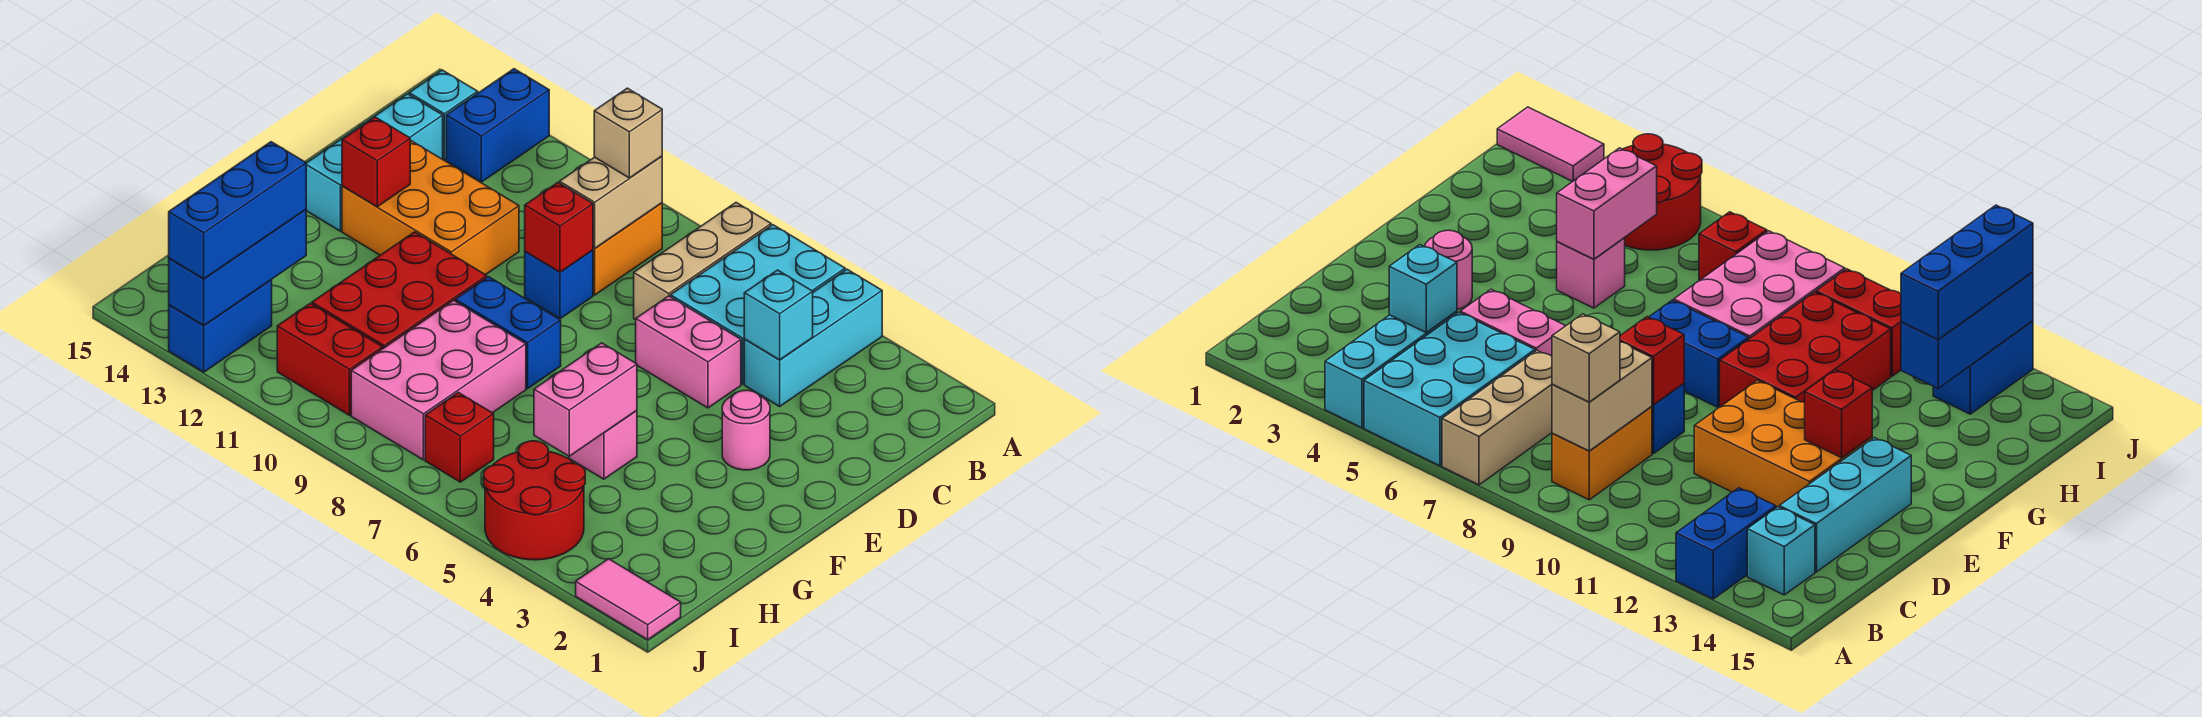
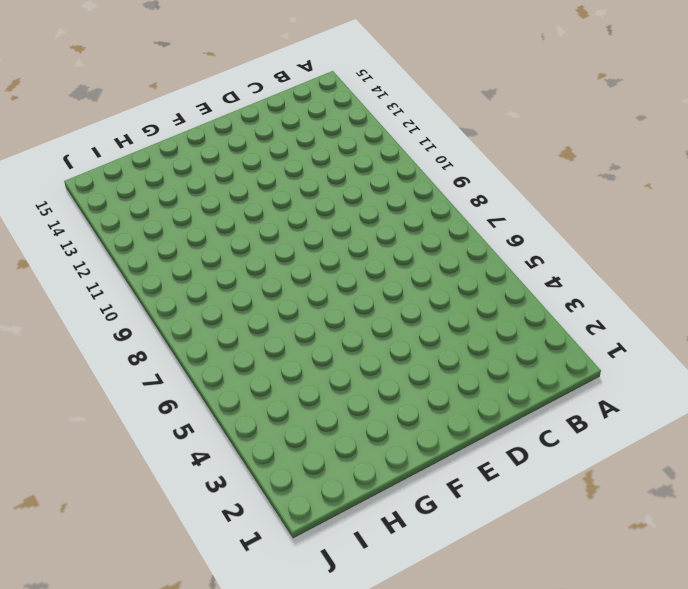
none -> cyan brick A4:C4 level 1
none -> cyan brick A5:C6 level 1
none -> tan brick A7:C7 level 1

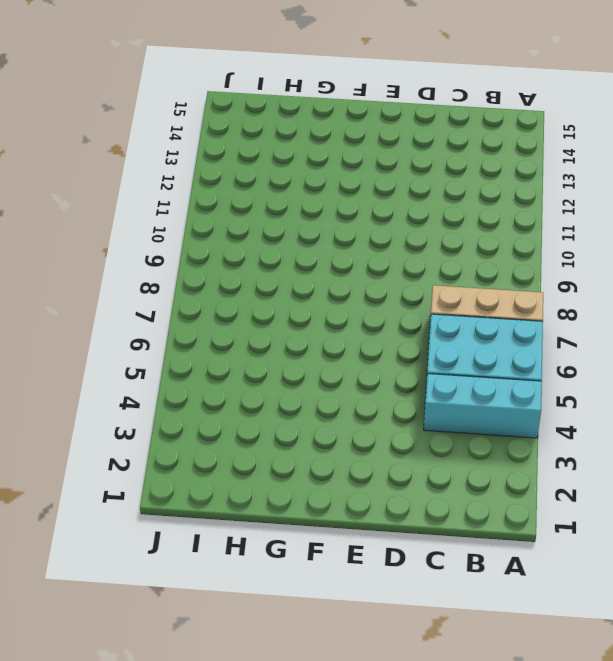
none -> blue brick A13:B13 level 1
none -> orange brick B9:C9 level 1
none -> cyan brick B14 level 1

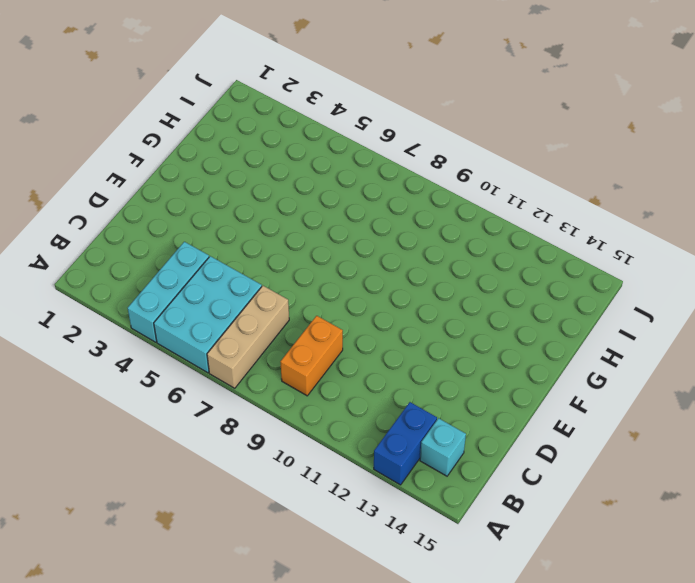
none -> cyan brick C14:E14 level 1
none -> pink brick D5:D6 level 1
none -> blue brick D9 level 1

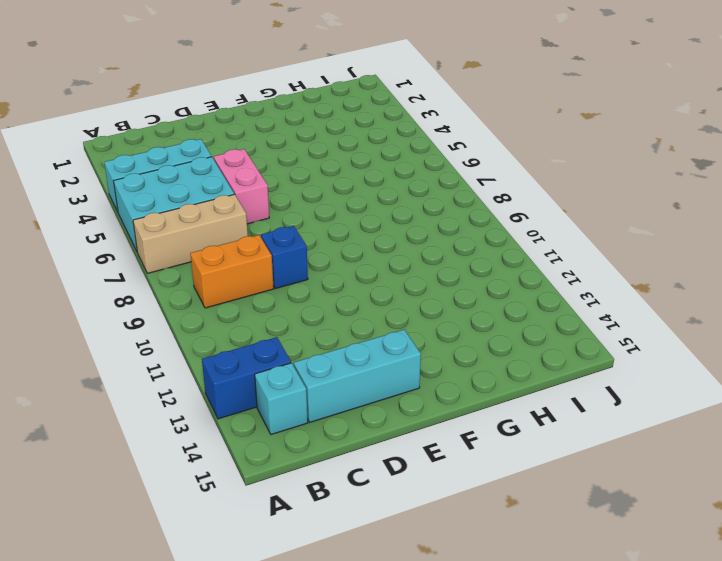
none -> orange brick D11:E13 level 1
none -> pink round brick E3 level 1
none -> blue brick F8:F9 level 1

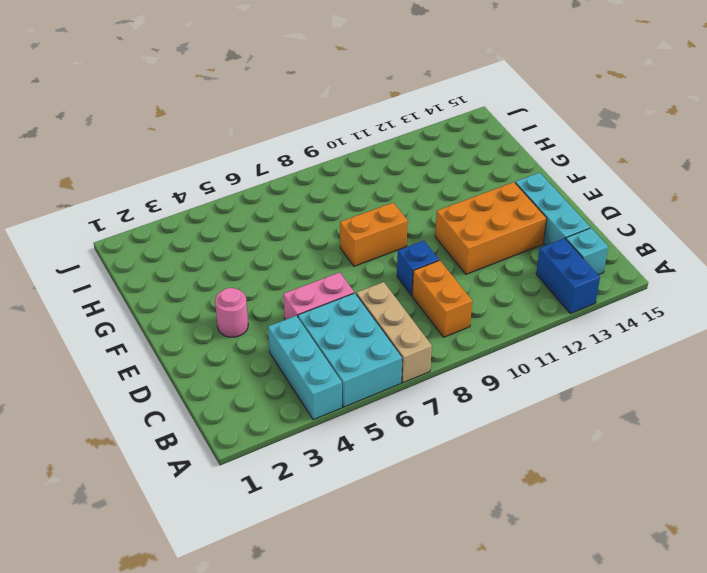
orange brick F8:F9 level 1 -> blue brick F8:F9 level 1
none -> red brick F10:H11 level 1
none -> pink brick G5 level 1
none -> pink brick G8:I9 level 1

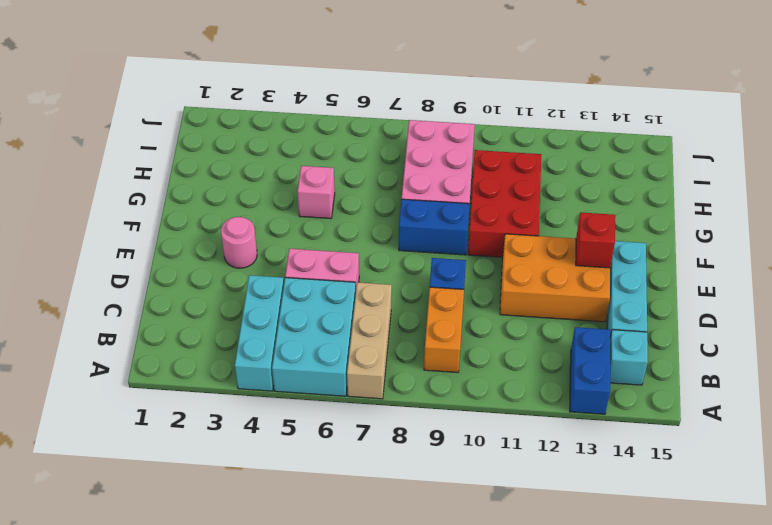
none -> red round brick I4:J5 level 1
none -> red brick I7 level 1
none -> red brick I10:I11 level 1

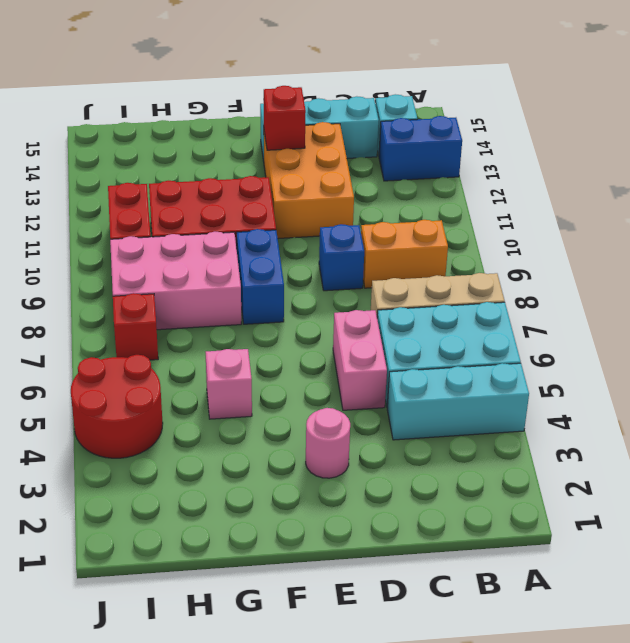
none -> blue brick I13:J13 level 1
none -> pink tile J1:J2 level 1
none -> tan brick B9:C9 level 2

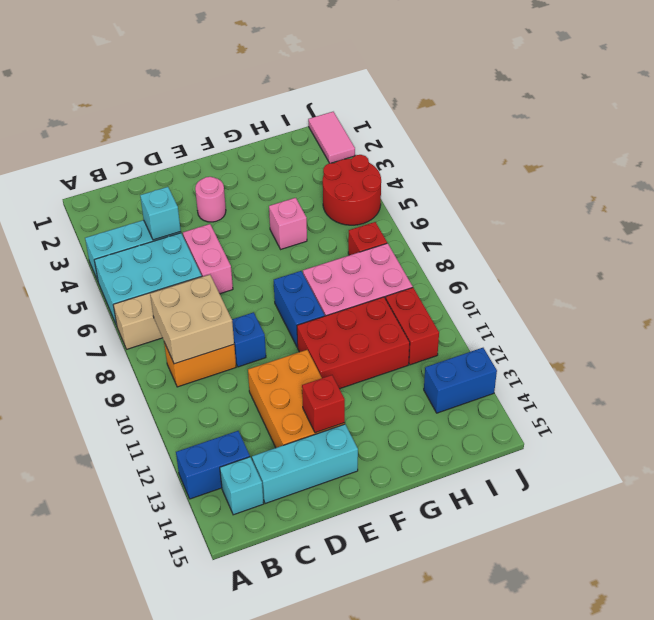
tan brick B8:C9 level 2 -> tan brick B9:C9 level 2
none -> red brick D9 level 2
none -> pink brick G5:H5 level 2
none -> blue brick H13:J13 level 2

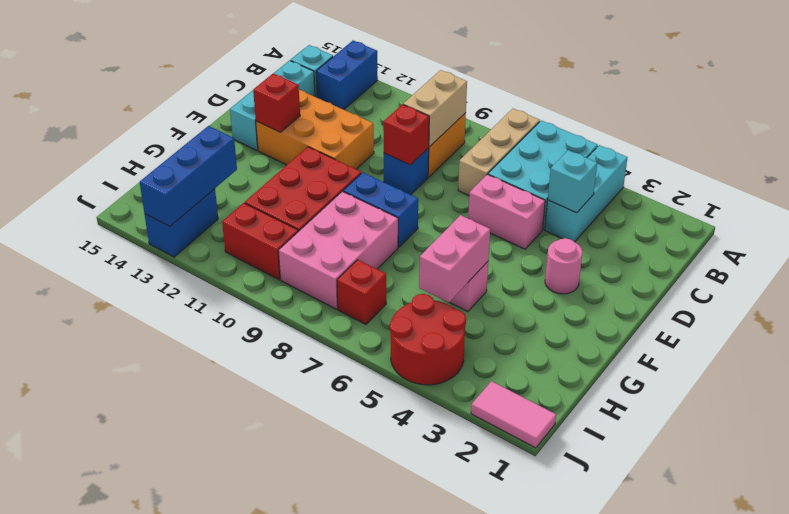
none -> tan brick B9 level 3
none -> blue brick H13:J13 level 3

